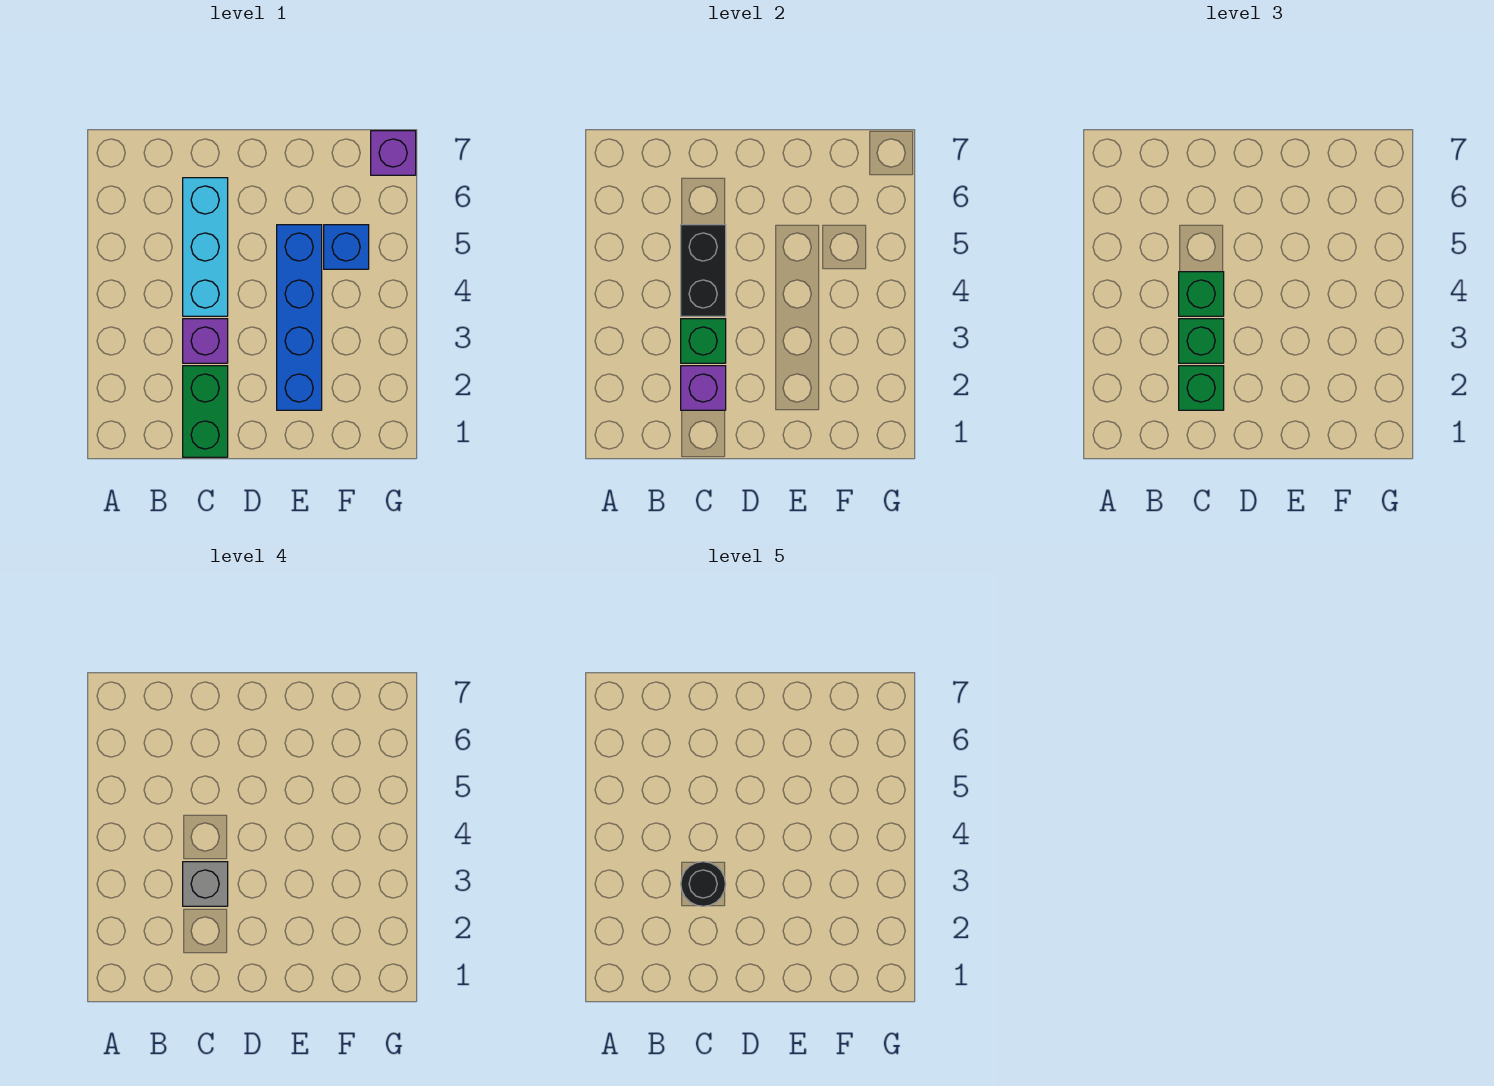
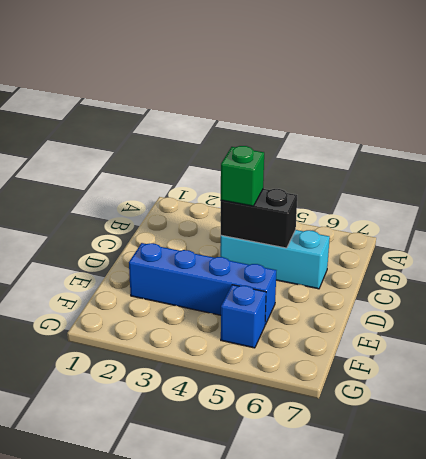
none -> green brick C1:C2 level 1
none -> purple brick C3 level 1
none -> purple brick G7 level 1

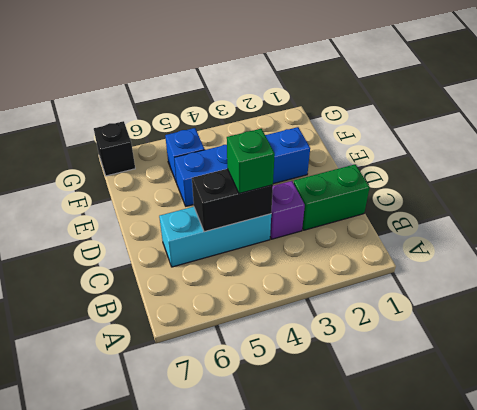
black brick G7 level 1 -> purple brick G7 level 1
none -> purple brick C2 level 2
none -> green brick C3 level 2
none -> green brick C2 level 3

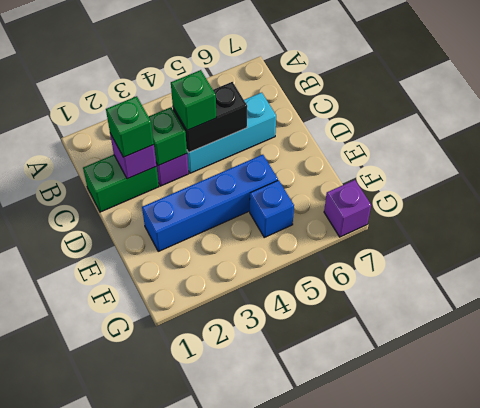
none -> green brick C3 level 3
none -> grey brick C3 level 4
none -> black round brick C3 level 5

